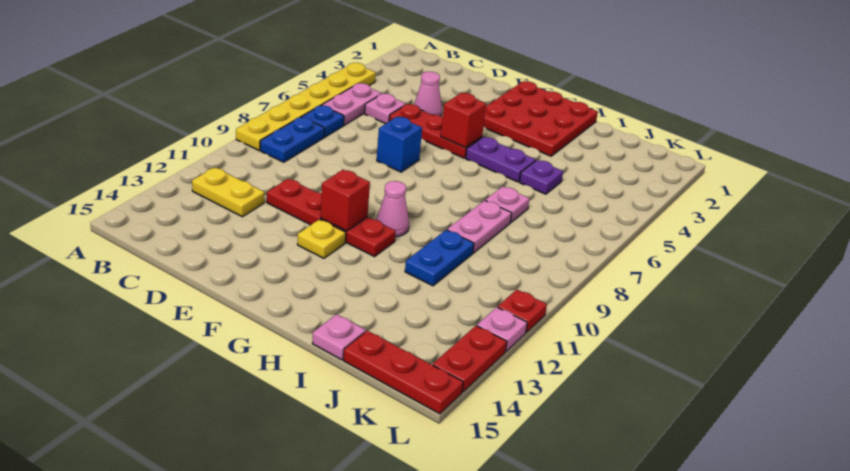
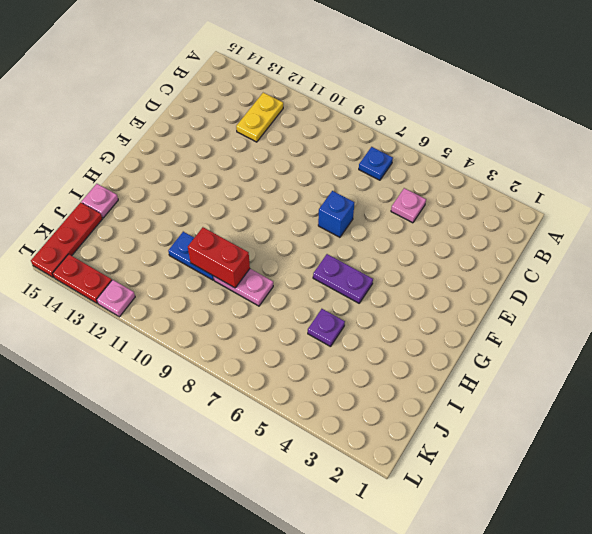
purple plate G5:G6 level 1 -> purple plate G5:H5 level 1
red brick I9:I10 level 2 -> none
none -> yellow plate A4:A9 level 1
none -> pink plate B5:B6 level 1
none -> blue plate B8:B9 level 1

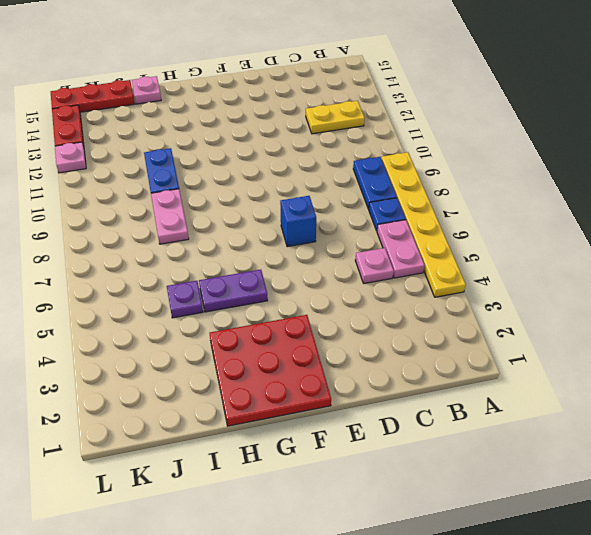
none -> pink cone D4 level 1
none -> red plate D5:F5 level 1
none -> red plate D11:G11 level 1

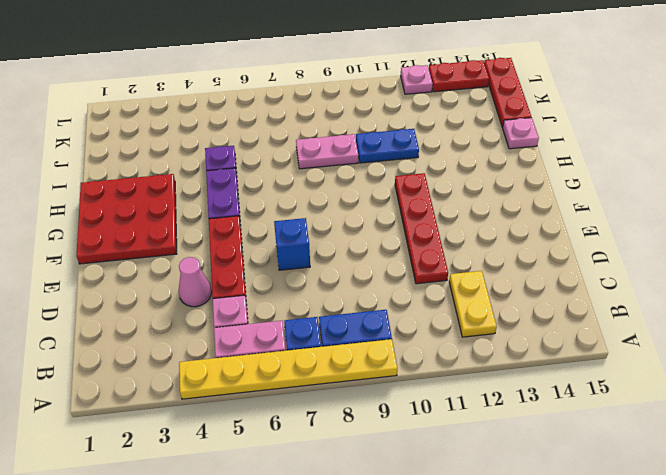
none -> yellow plate F12 level 1
none -> pink cone G10 level 1
none -> pink plate I7 level 1

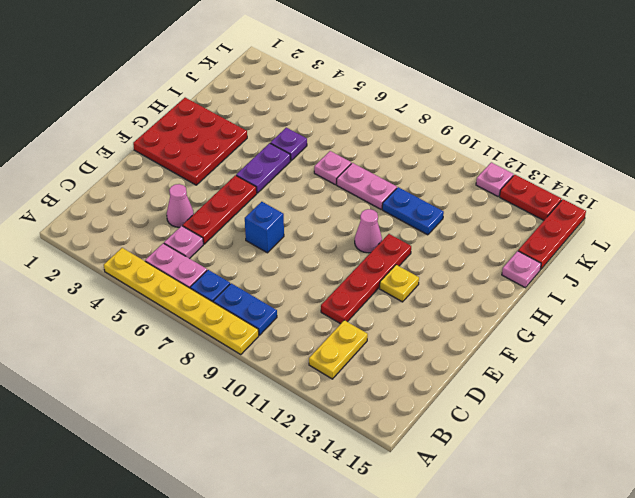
none -> red plate L11 level 1
none -> red brick F5 level 2
none -> red brick F11 level 2

